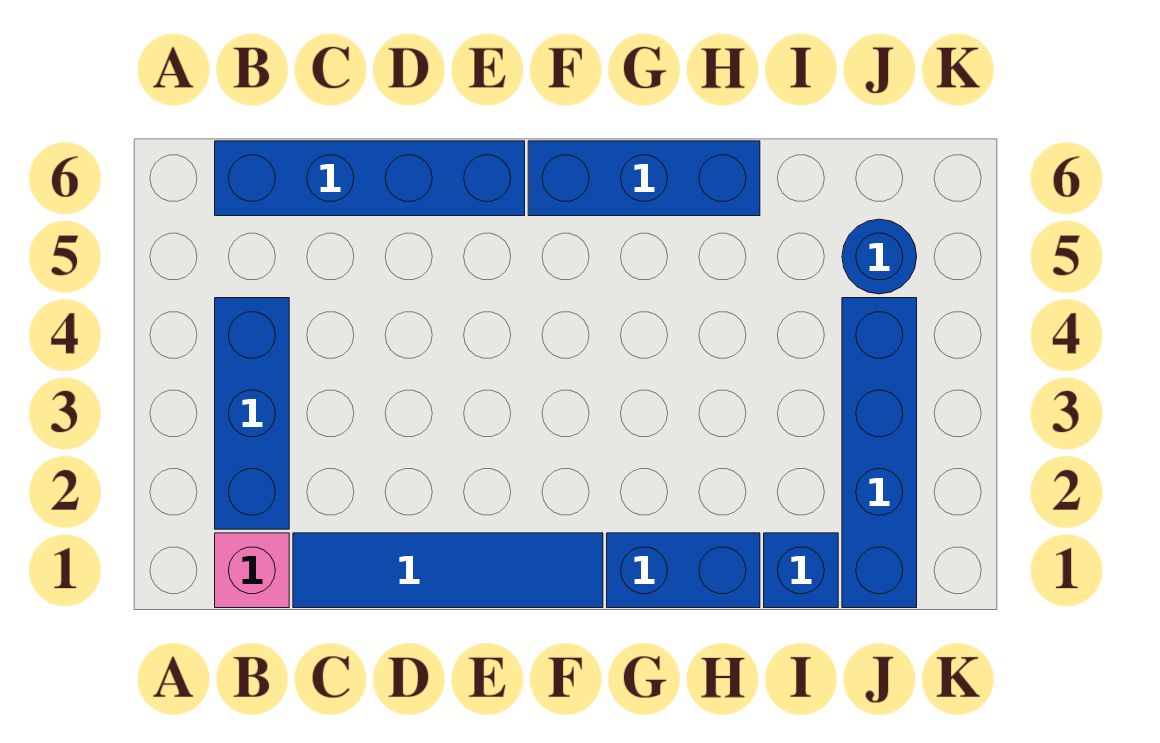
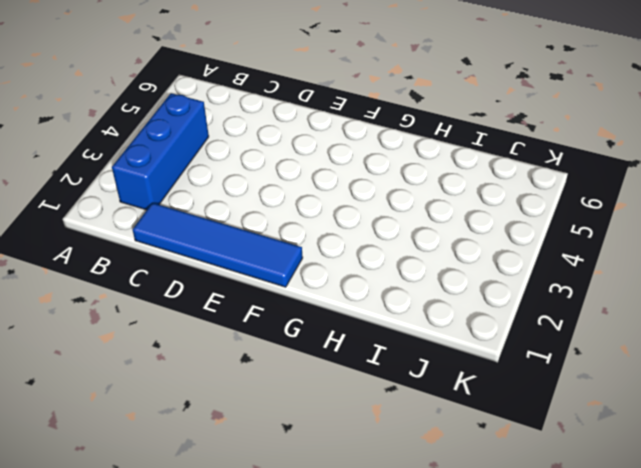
none -> pink brick B1 level 1
none -> blue brick B6:E6 level 1

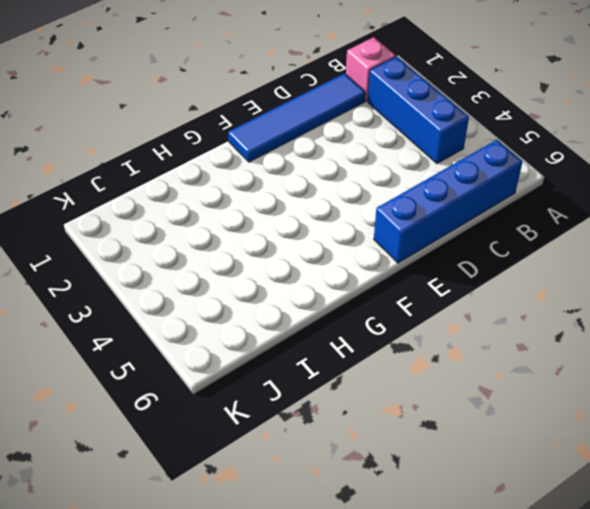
none -> blue brick F6:H6 level 1
none -> blue brick G1:H1 level 1

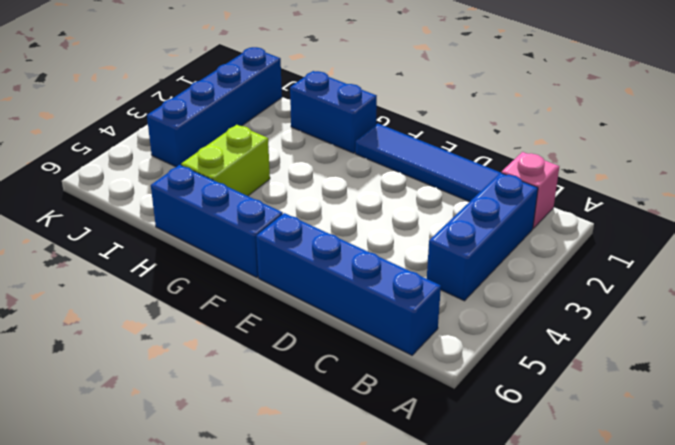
lime brick H4:H5 level 1 -> none
none -> blue brick I1 level 1
none -> blue round brick J5 level 1

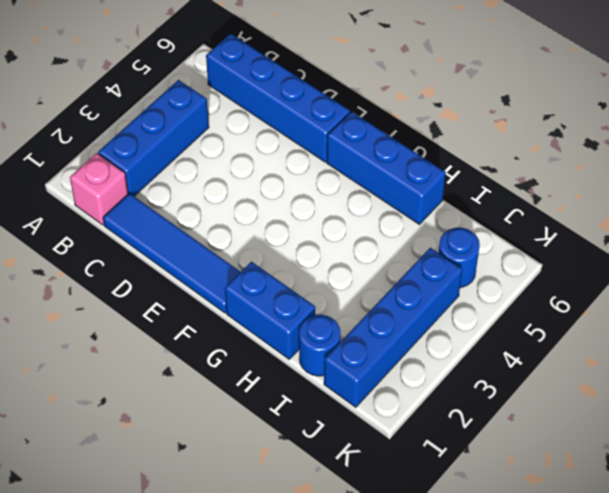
blue round brick I1 level 1 -> blue brick I1 level 1

